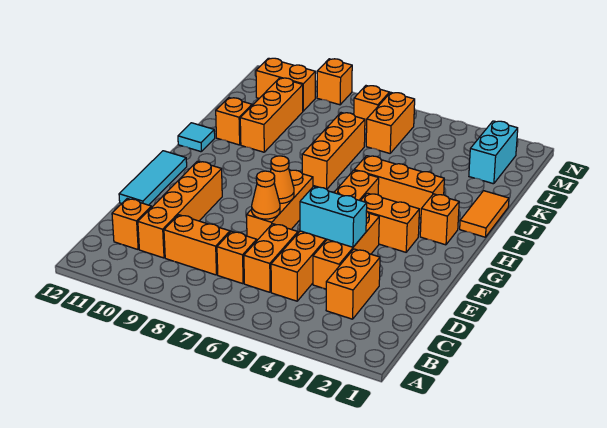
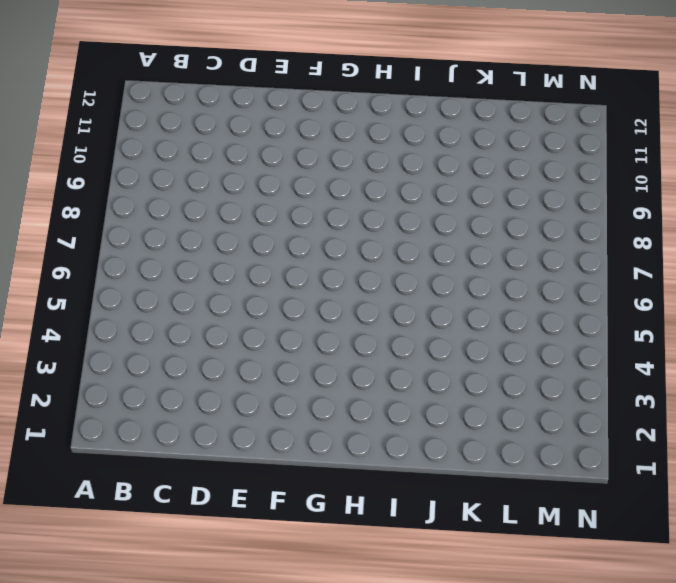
none -> orange brick C3:D3 level 1
none -> orange brick C5:H5 level 1
none -> orange brick C6:D6 level 1

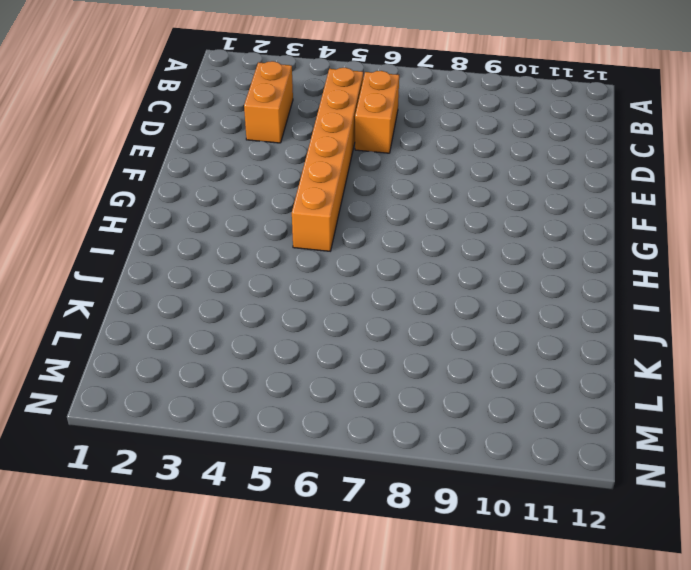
none -> orange brick C7 level 1
none -> orange brick C8:C9 level 1
none -> orange brick C10:F10 level 1

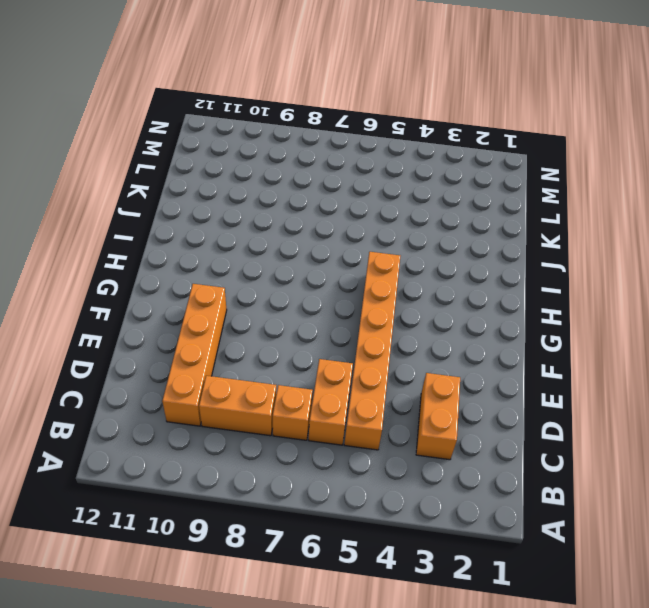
none -> orange brick C11 level 1
none -> orange brick D4:F4 level 1
none -> orange brick E7:G7 level 1

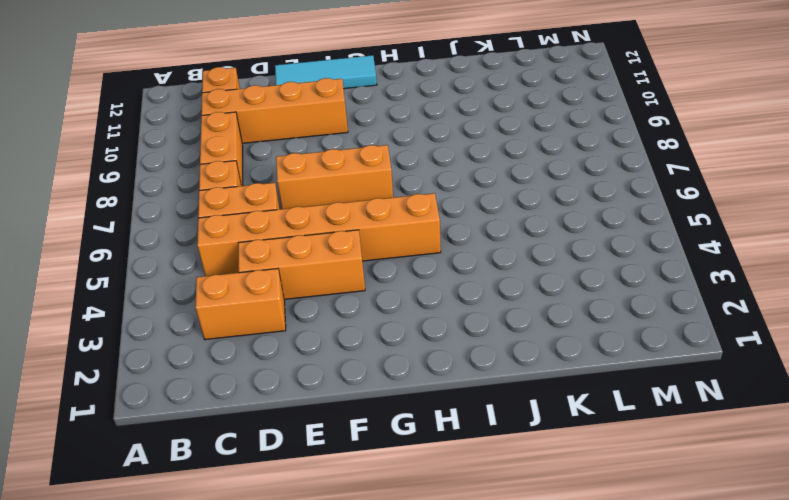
none -> orange brick G3:G4 level 1
none -> orange brick H2 level 1
none -> orange tile I1:J1 level 1

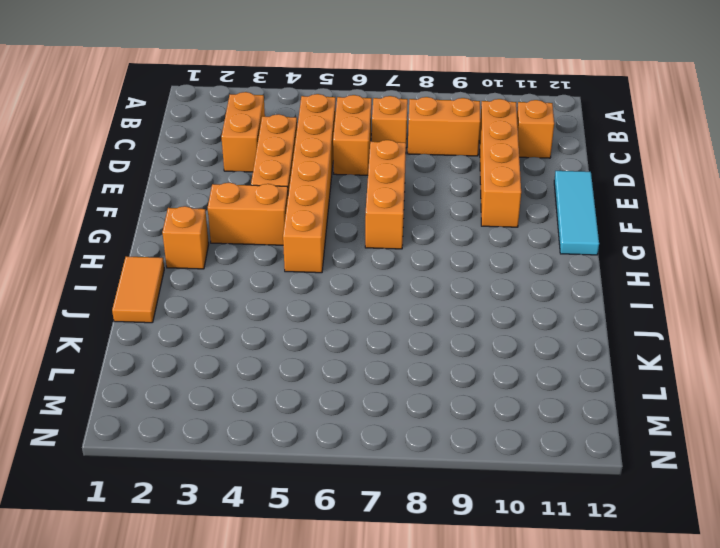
none -> orange brick I3:I5 level 1
none -> orange brick I7:K7 level 1
none -> cyan tile I12 level 1

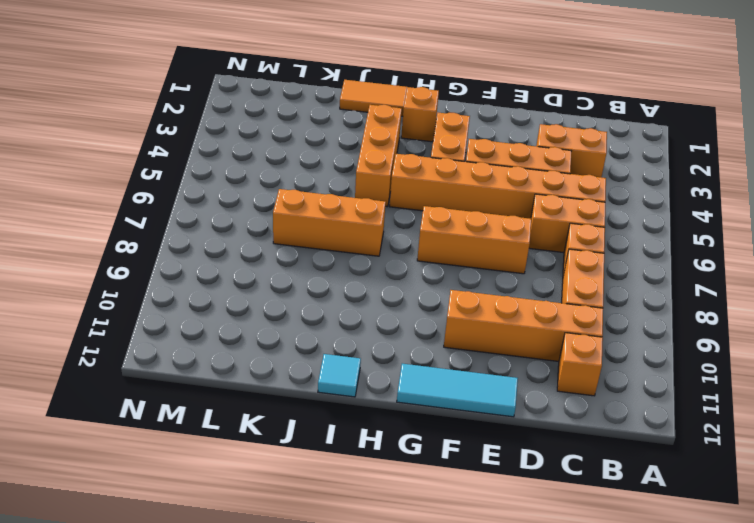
none -> orange brick J10:L10 level 1
none -> orange brick J11 level 1
none -> cyan brick L2:M2 level 1

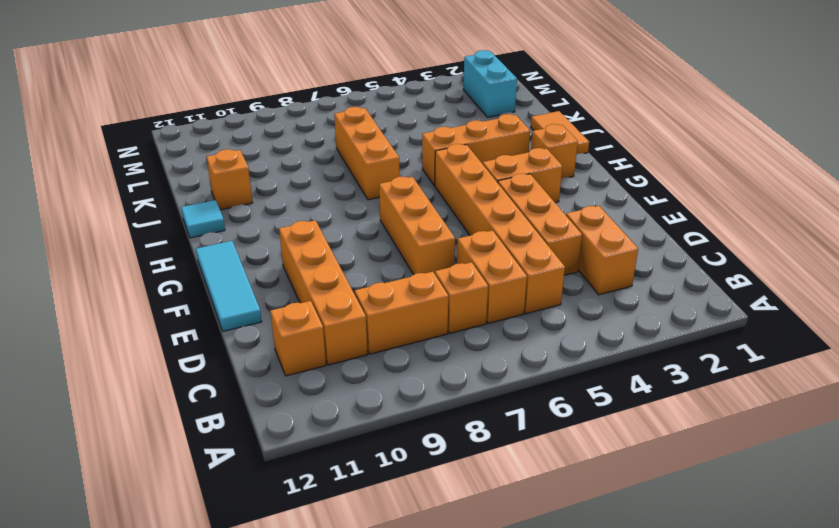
none -> orange brick J10:L10 level 1
none -> orange brick L6:M6 level 1
none -> orange brick M7 level 1

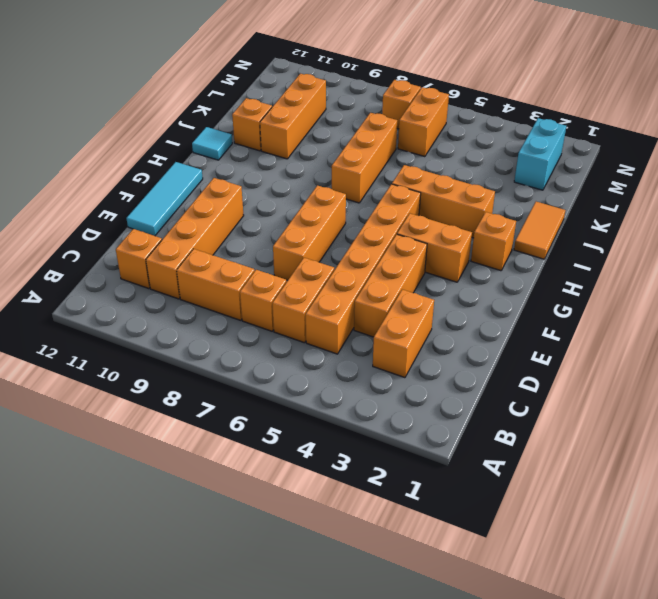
none -> orange brick M10:M11 level 1
none -> orange brick N9 level 1
none -> cyan brick E4:E5 level 2

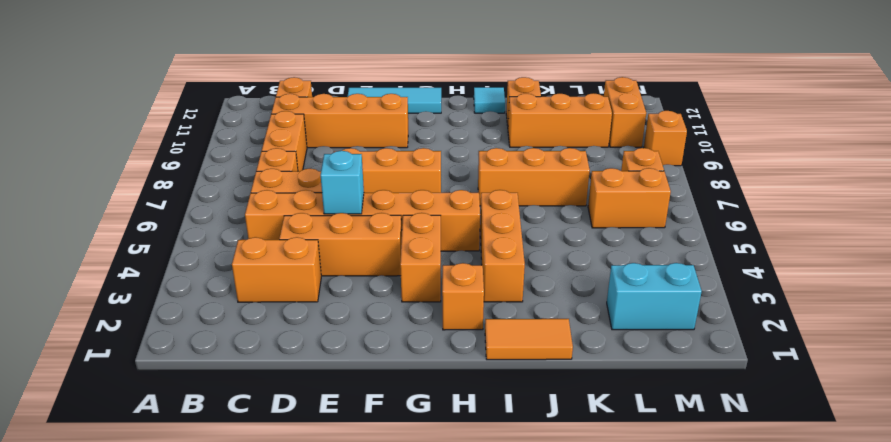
cyan brick E5 level 2 -> cyan brick E4:E5 level 2
none -> orange cone E7 level 2
none -> orange cone F7 level 2

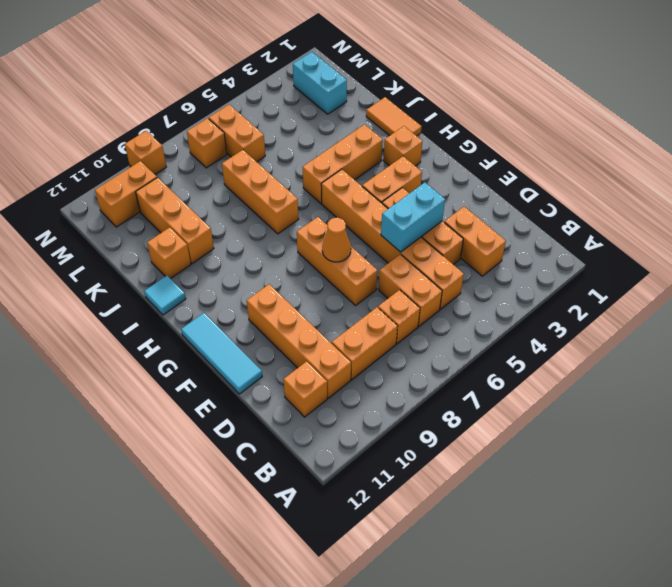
none -> orange cone E7 level 2

